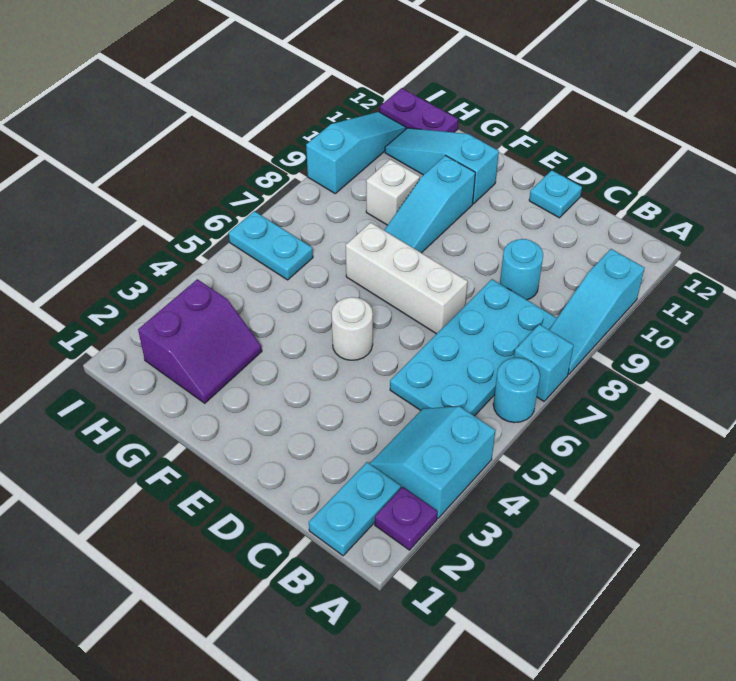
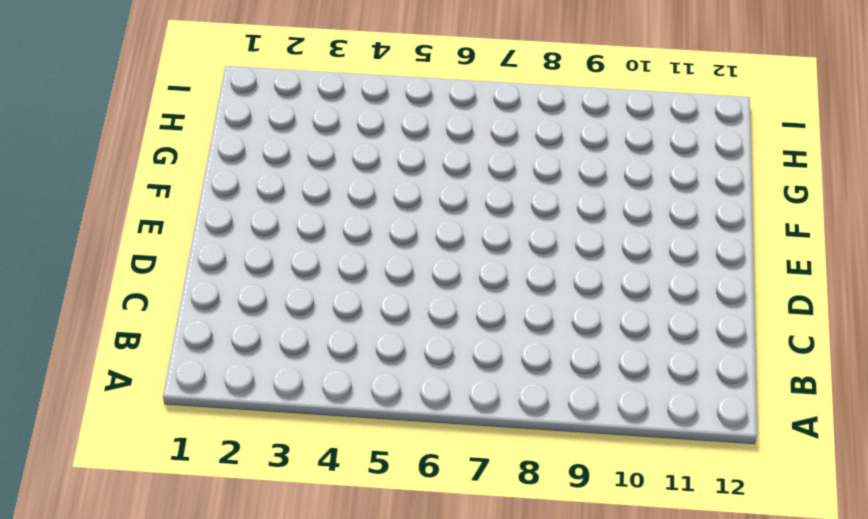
none -> purple plate A2 level 1
none -> cyan slope A3:B4 level 1 top A
none -> cyan round brick A6 level 1

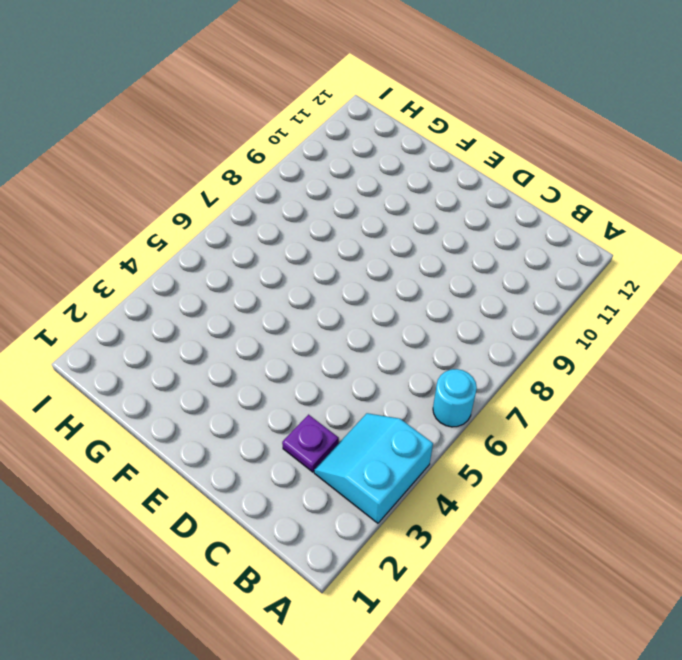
purple plate C3 level 1 -> purple plate A2 level 1
none -> cyan brick A7 level 1
none -> cyan slope A8:A10 level 1 top 10
none -> cyan plate B1:B2 level 1

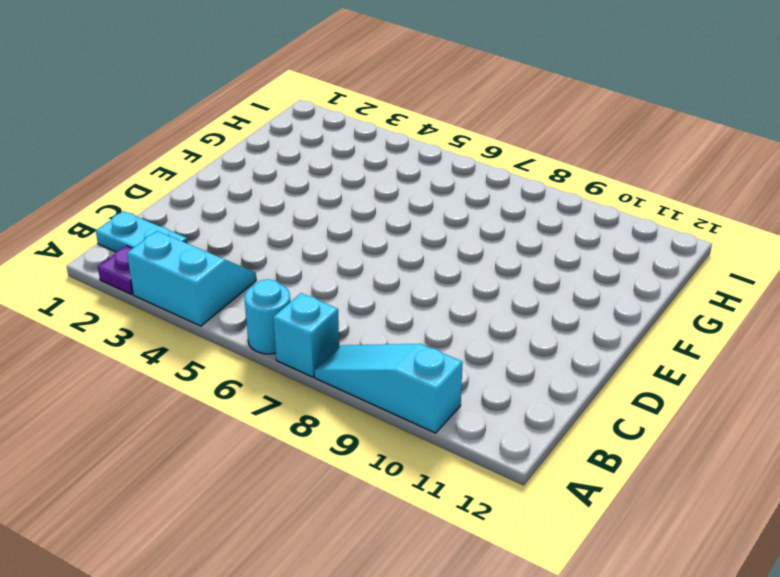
none -> cyan plate B5:C8 level 1
none -> cyan round brick C9 level 1
none -> white brick D7:F7 level 1

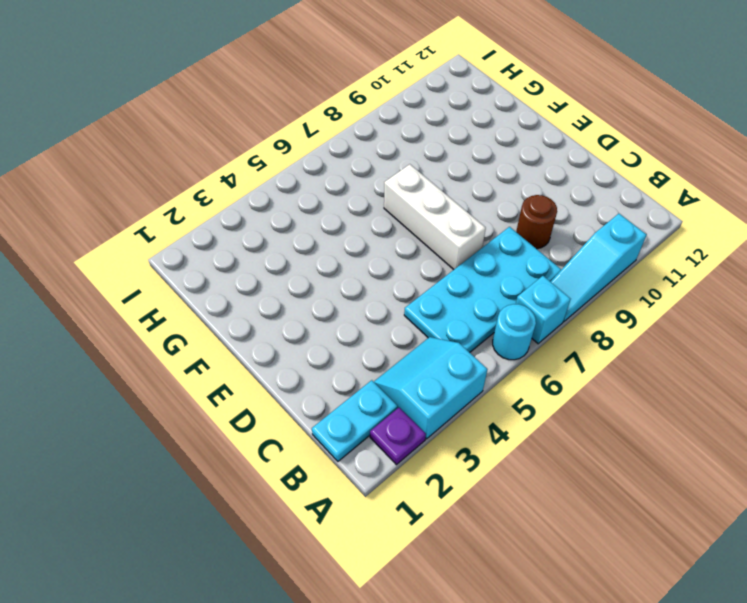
brown round brick C9 level 1 -> cyan round brick C9 level 1
none -> cyan plate D12 level 1
none -> white round brick E5 level 1
none -> cyan slope F8:F10 level 1 top 10

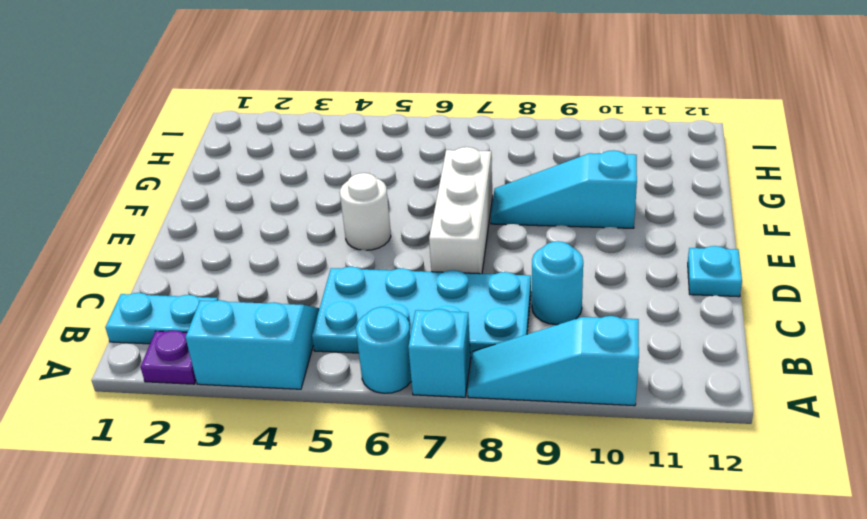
none -> cyan slope F11:H11 level 1 top F
none -> purple slope G2:H3 level 1 top H
none -> white brick G9 level 1

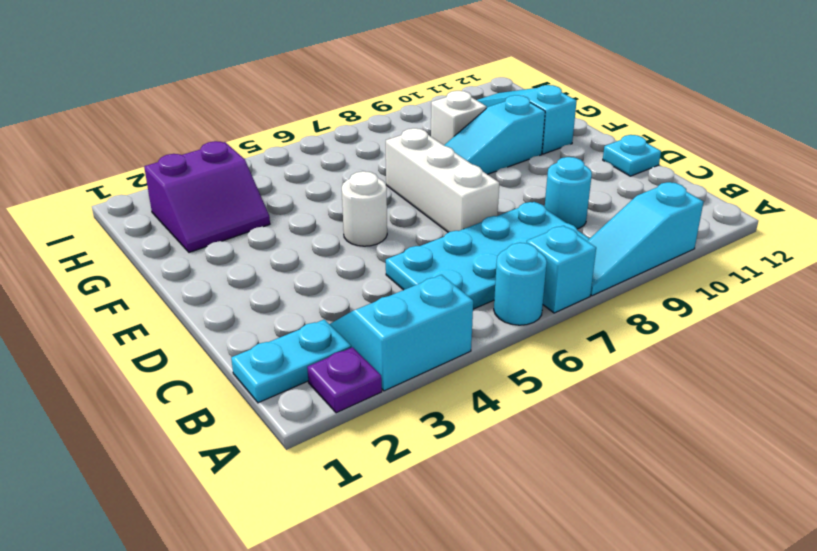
none -> cyan plate H6:I6 level 1
none -> purple plate H12:I12 level 1
none -> cyan slope I9:I11 level 1 top 9

